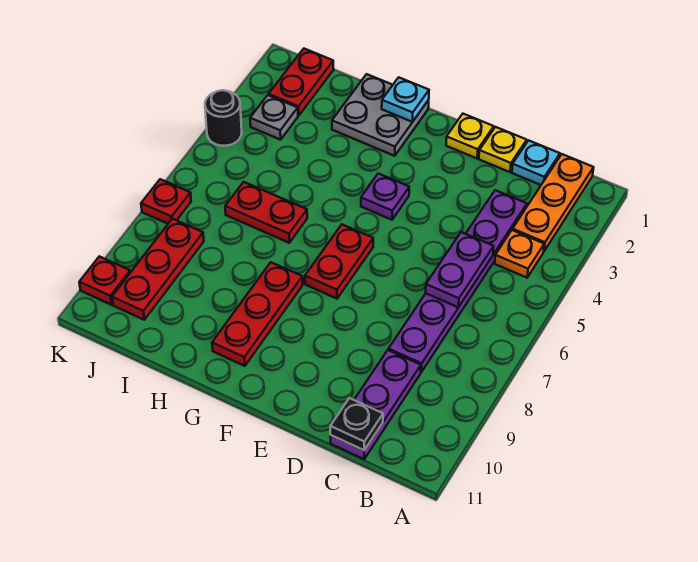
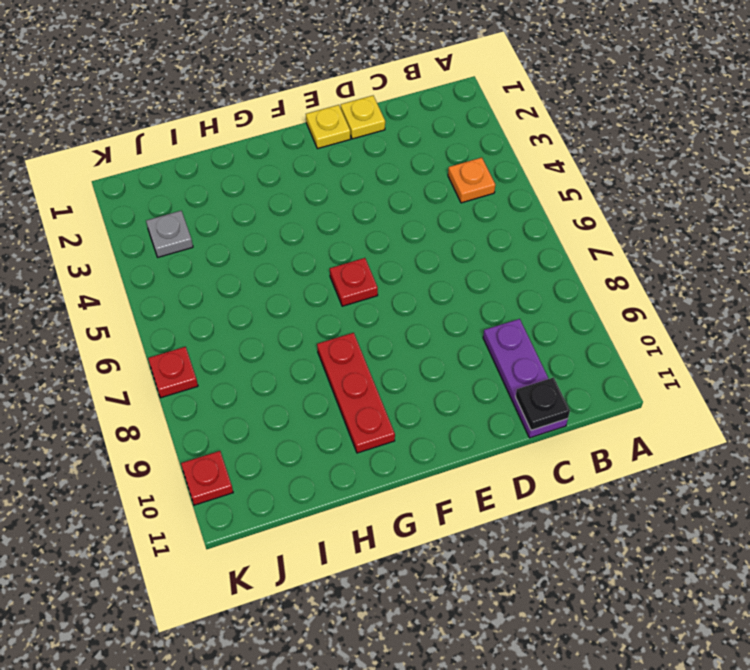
red plate F6 level 1 -> red plate F6:F7 level 1
none -> orange plate B1:B3 level 1
none -> cyan plate C1 level 1
none -> purple plate C3:C8 level 1

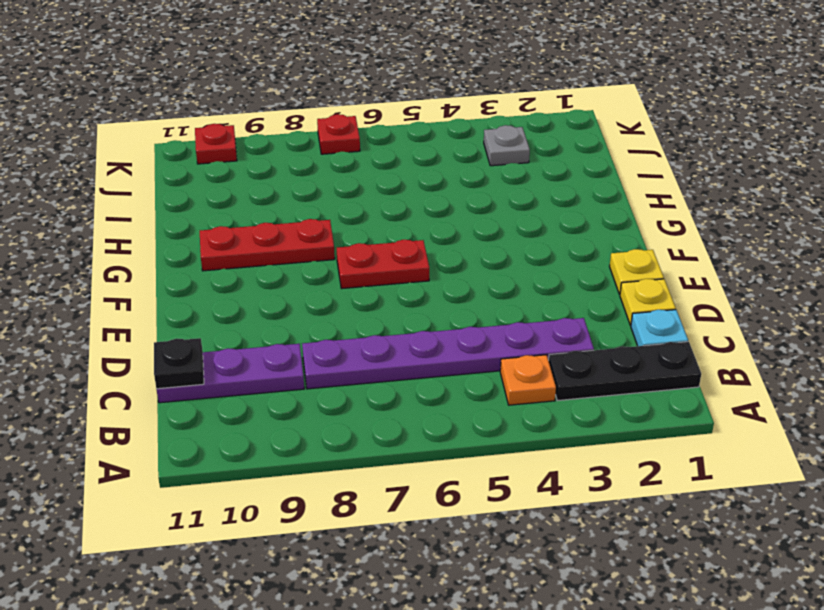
black plate B1:B3 level 1 -> orange plate B1:B3 level 1
none -> purple plate F4 level 1
none -> grey plate G1:H2 level 1
none -> red plate H6:I6 level 1

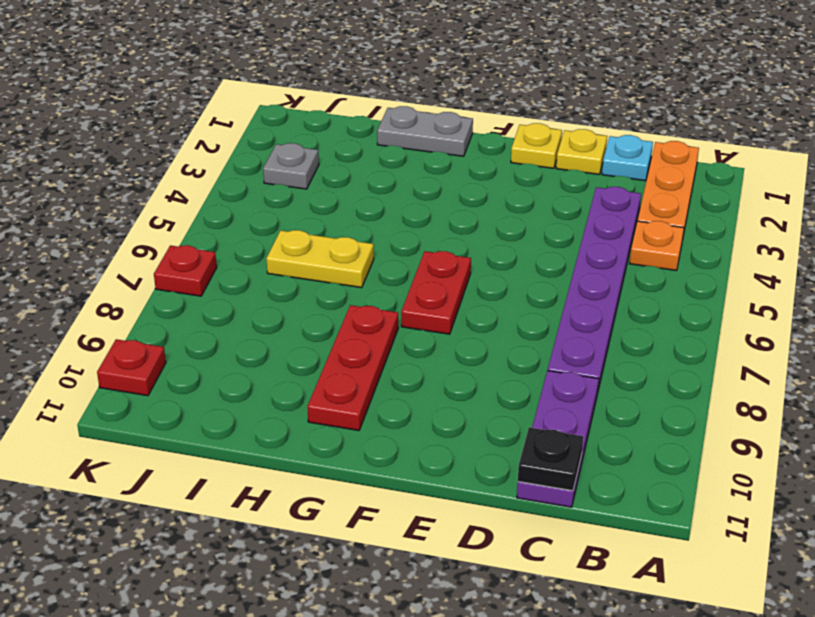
grey plate G1:H1 level 1 -> grey plate G1:H2 level 1
yellow plate H6:I6 level 1 -> red plate H6:I6 level 1
none -> purple plate F4 level 1
none -> red plate J1:J2 level 1
none -> red plate J8:J10 level 1

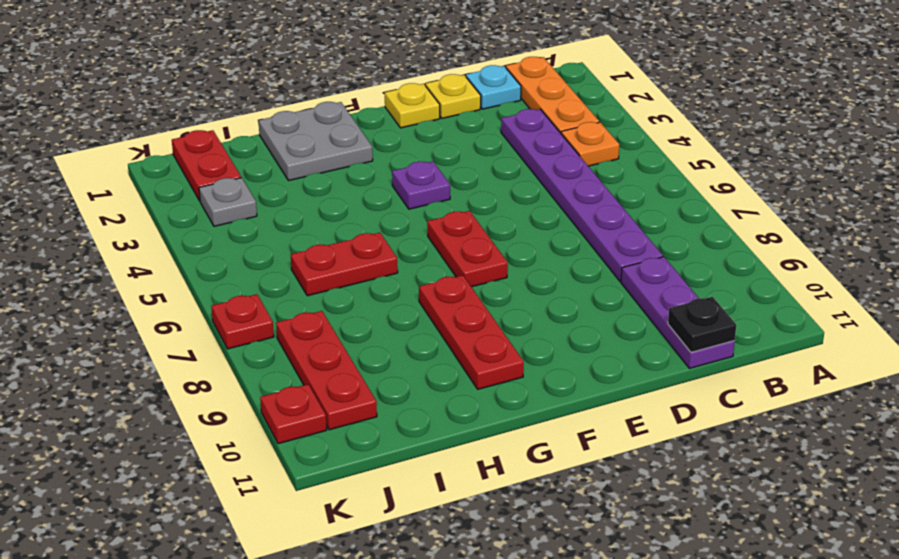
none -> black round brick K4 level 1
none -> purple plate C5:C6 level 2
none -> cyan plate G1 level 2

